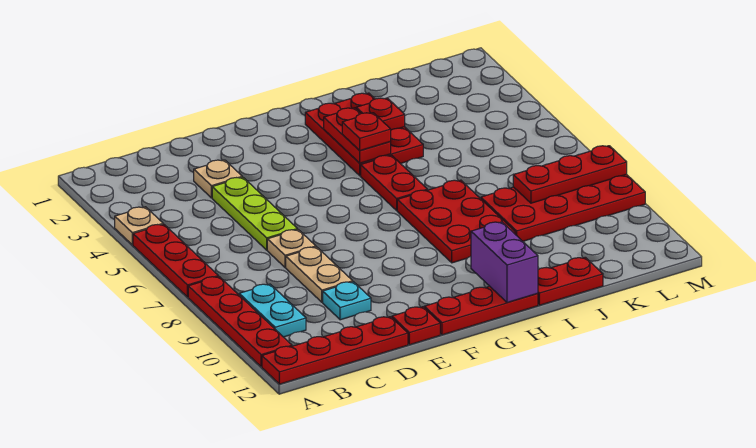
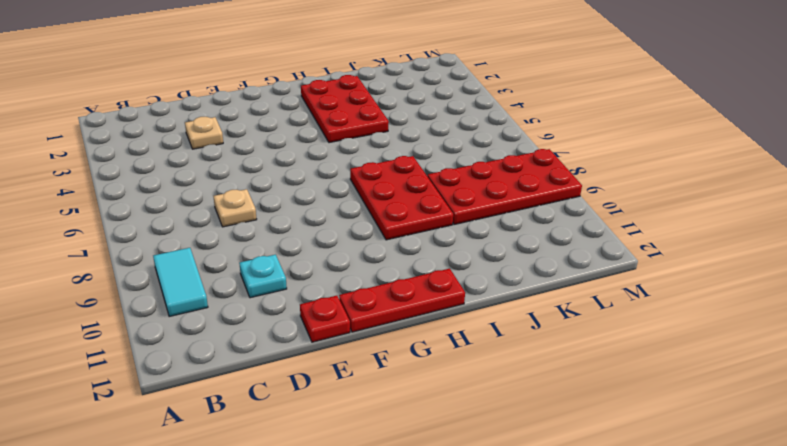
cyan tile B9:B10 level 1 -> cyan plate B9:B10 level 1
none -> tan plate A4 level 1
none -> red plate A5:A7 level 1
none -> red plate A8:A11 level 1

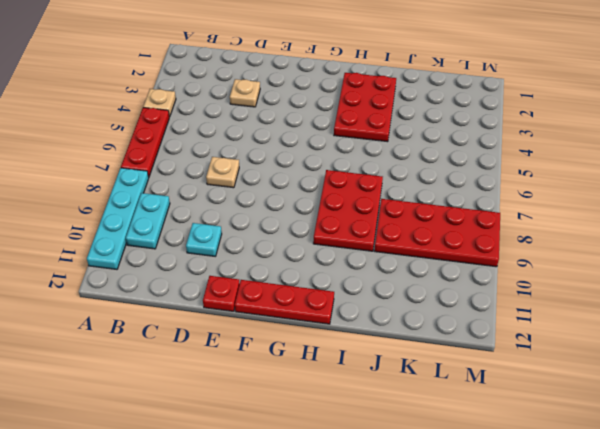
cyan plate A8:A11 level 1 -> red plate A8:A11 level 1
none -> red plate A12:D12 level 1
none -> lime plate D4:D6 level 1
none -> tan plate D8:D9 level 1

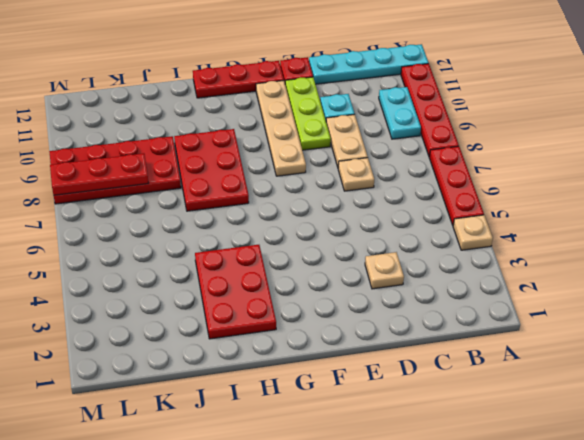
cyan plate A12:D12 level 1 -> red plate A12:D12 level 1
lime plate E9:E11 level 1 -> lime plate D4:D6 level 1
tan plate F8:F11 level 1 -> none
none -> red plate H5:H6 level 1
none -> red plate I12:J12 level 1
none -> red plate H3:H4 level 2

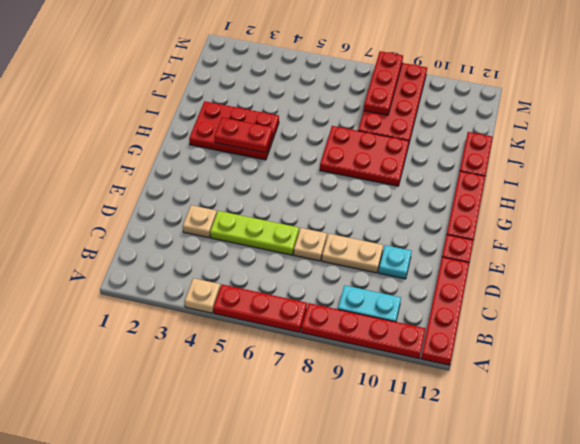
none -> red plate H5:H6 level 1
none -> purple brick H11:H12 level 2
none -> red plate I3 level 2

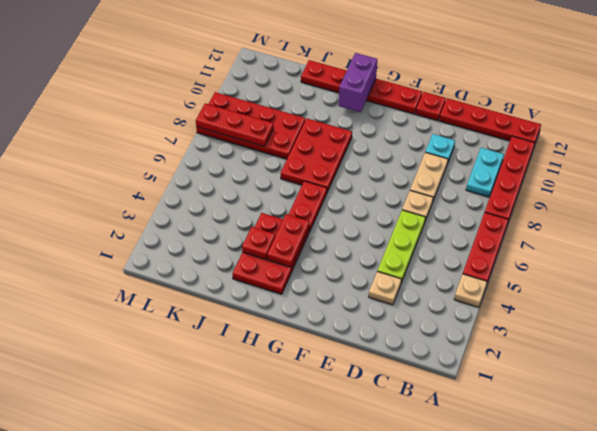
none -> red plate H4 level 3

